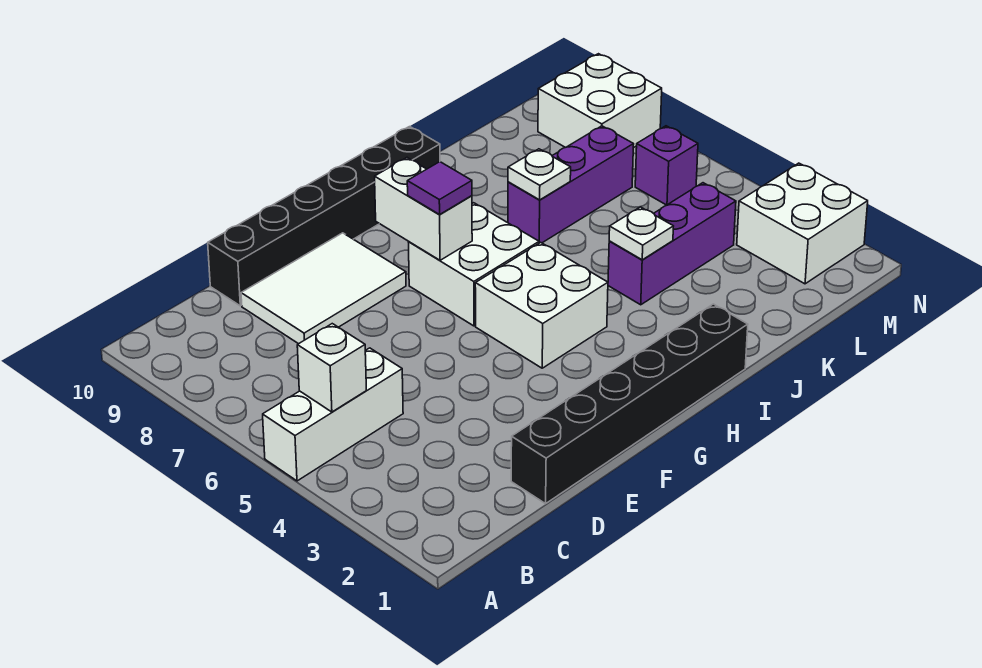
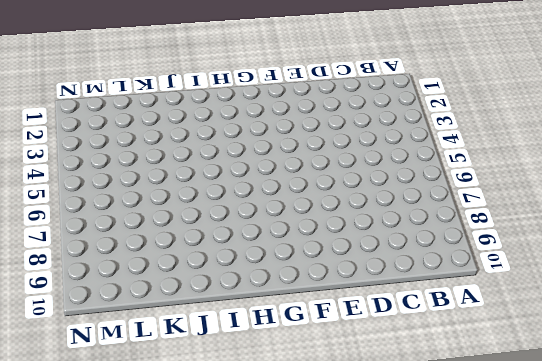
none -> white brick A5:C5 level 1
none -> black brick D1:I1 level 1
none -> white tile D8:F9 level 1

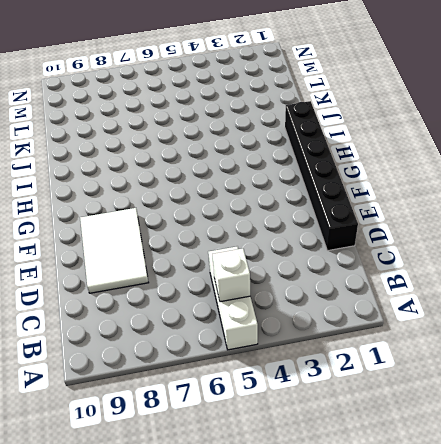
none -> black brick D10:I10 level 1
none -> white brick G4:H5 level 1
none -> white brick G6:H7 level 1

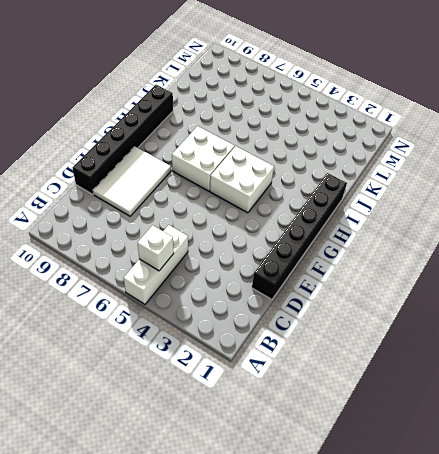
none -> purple brick J4:L4 level 1
none -> purple brick J7:L7 level 1
none -> white brick M2:N3 level 1

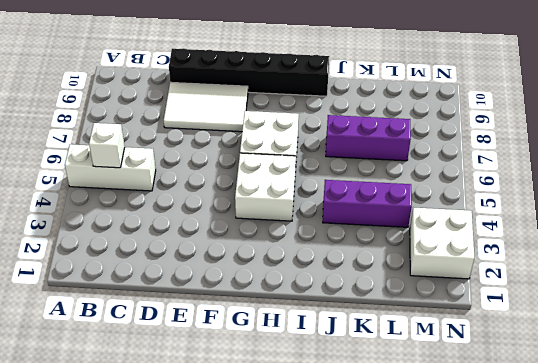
none -> black brick D1:I1 level 1
none -> purple brick M6 level 1
none -> white brick M8:N9 level 1

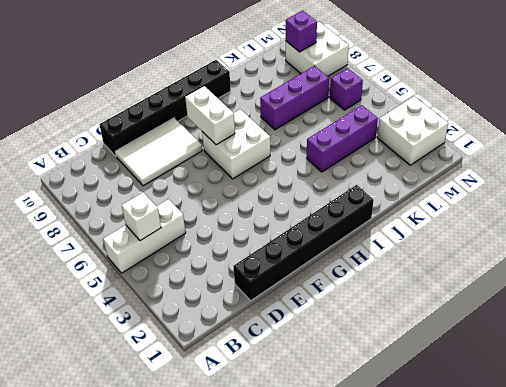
purple brick M9 level 2 -> none
none -> white brick G4:H5 level 1
none -> white plate J4 level 2
none -> white plate J7 level 2

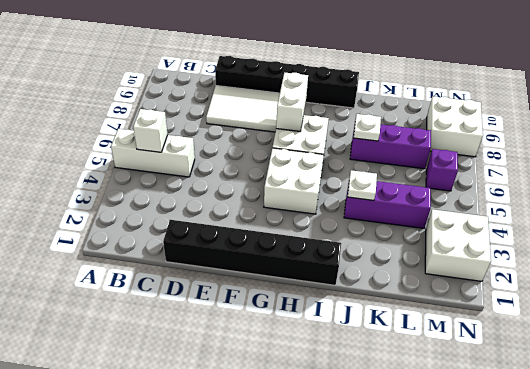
none -> purple tile G7 level 3

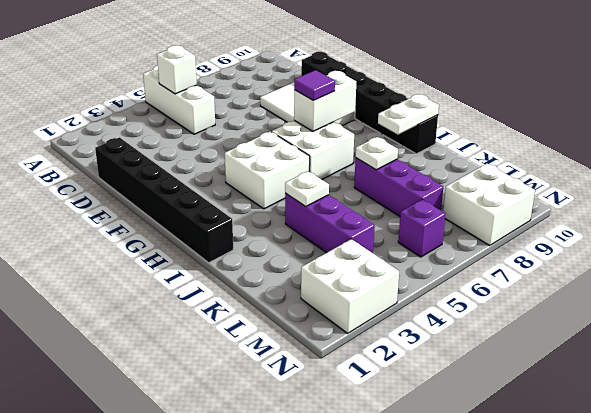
white plate I9:I10 level 2 -> none

